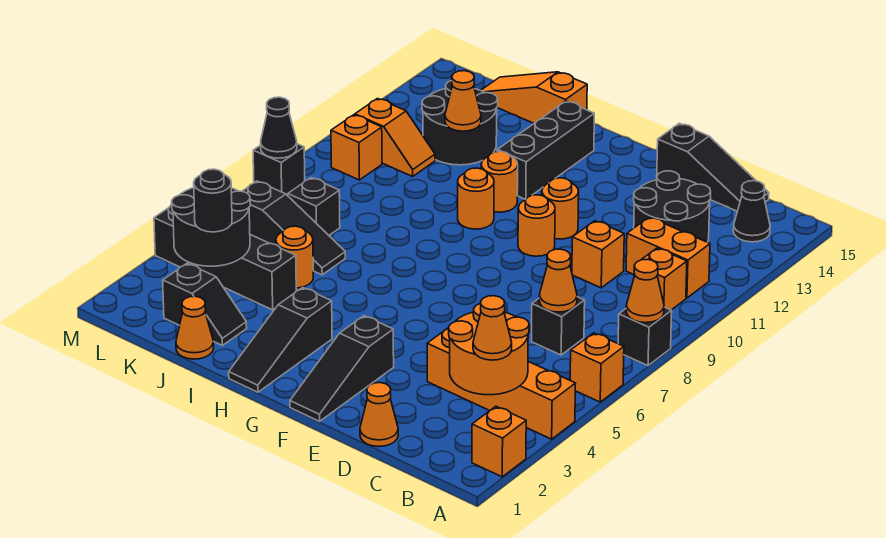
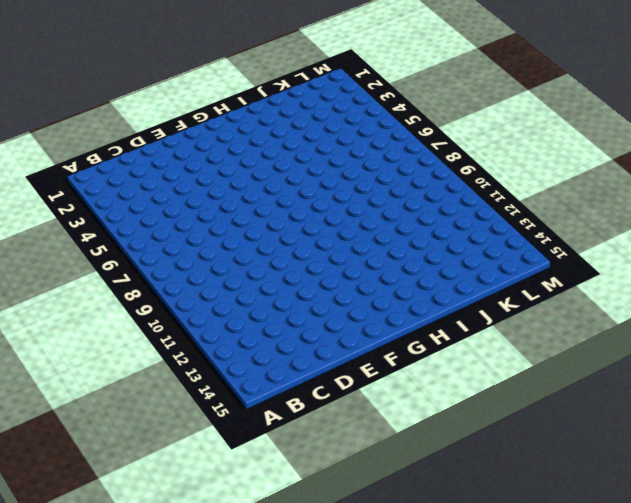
none -> orange brick A2 level 1
none -> orange brick A4:D4 level 1
none -> orange brick A6 level 1
none -> black brick A8 level 1

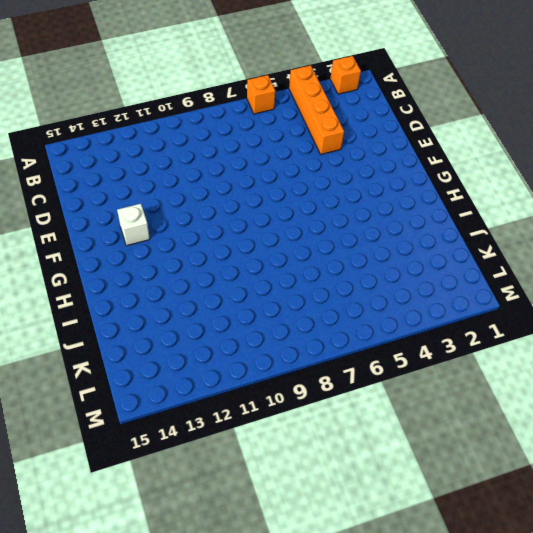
white brick F13 level 1 -> none
none -> black brick A8 level 1
none -> orange brick B10 level 1
none -> orange brick B11:C11 level 1
none -> black cone B14 level 1

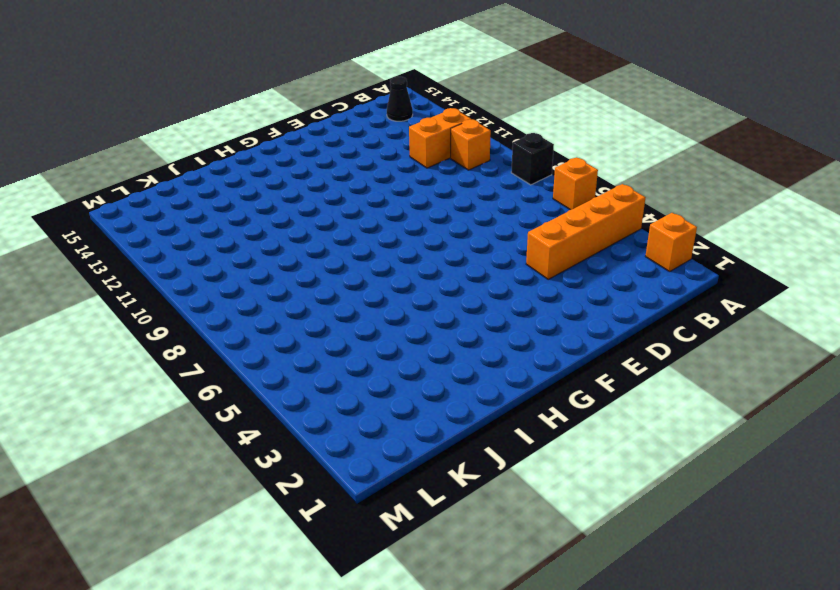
none -> black brick C7 level 1
none -> black round brick C12:D13 level 1
none -> black slope C15:E15 level 1 top E
none -> orange cone D1 level 1

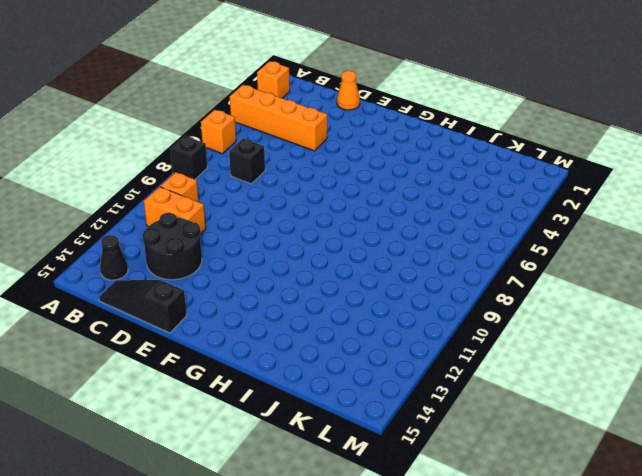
none -> orange brick D10 level 1
none -> black slope F1:F3 level 1 top 3
none -> orange round brick F10 level 1
none -> orange round brick F11 level 1

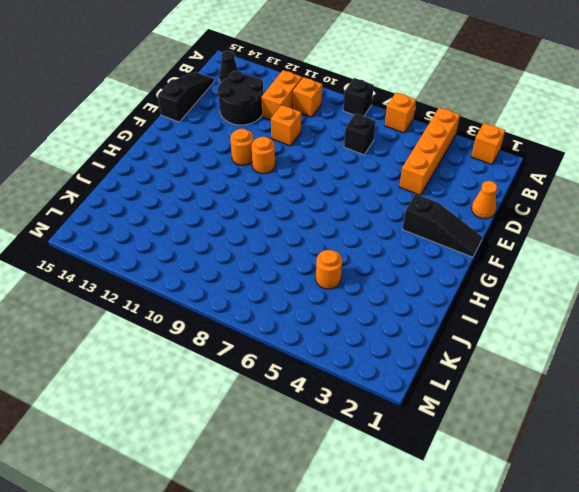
none -> black slope H1:H3 level 1 top 3
none -> orange round brick H10 level 1
none -> orange round brick H11 level 1
none -> black brick H12:H14 level 1

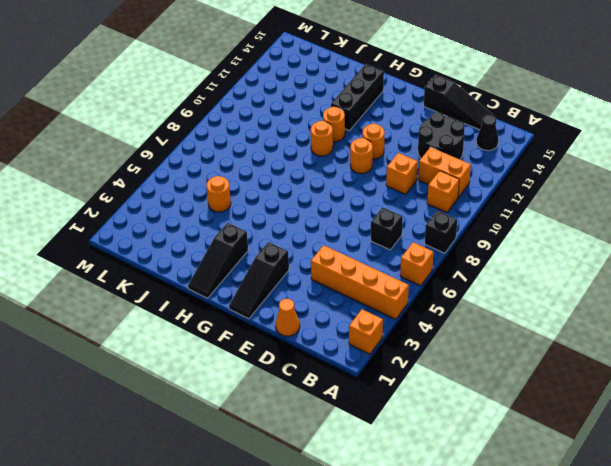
none -> orange slope I15:K15 level 1 top I
none -> orange cone J1 level 1
none -> black slope J2:K2 level 1 top K
none -> black brick J4:M4 level 1

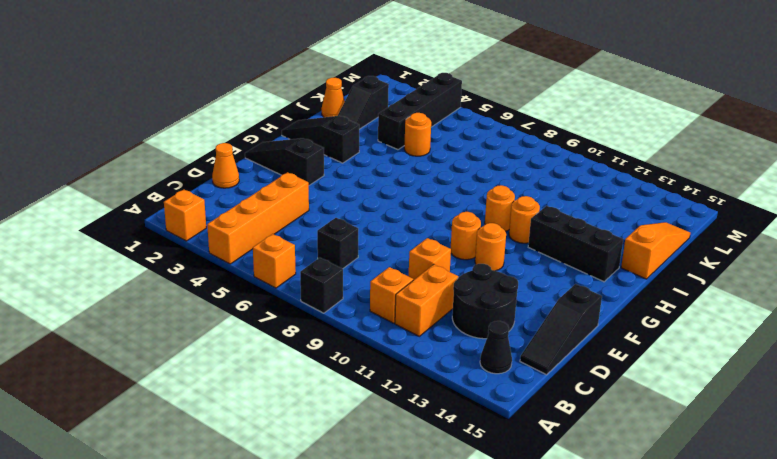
none -> black slope J6:L6 level 1 top L
none -> black round brick J12:K13 level 1
none -> black brick K7 level 1
none -> orange slope K11:L11 level 1 top L

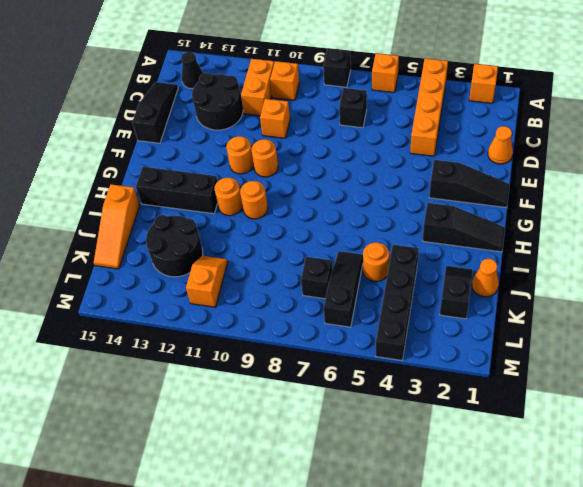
none -> orange brick L10 level 1
none -> black brick M8 level 1
none -> orange cone A8 level 2
none -> orange round brick B3:C4 level 2

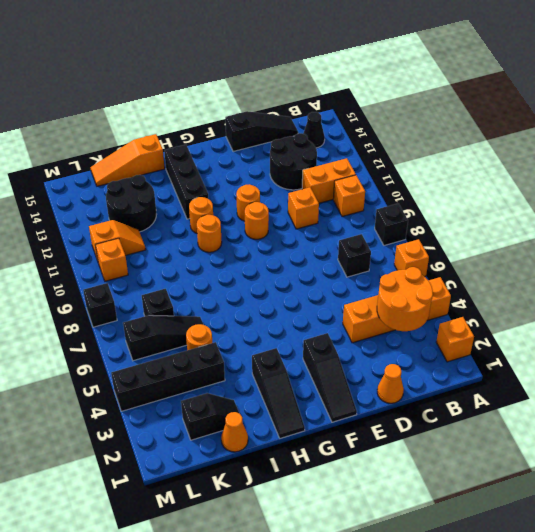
none -> orange cone A8 level 2
none -> orange cone C7 level 2
none -> orange cone J12 level 2
none -> black round brick K3:L4 level 2

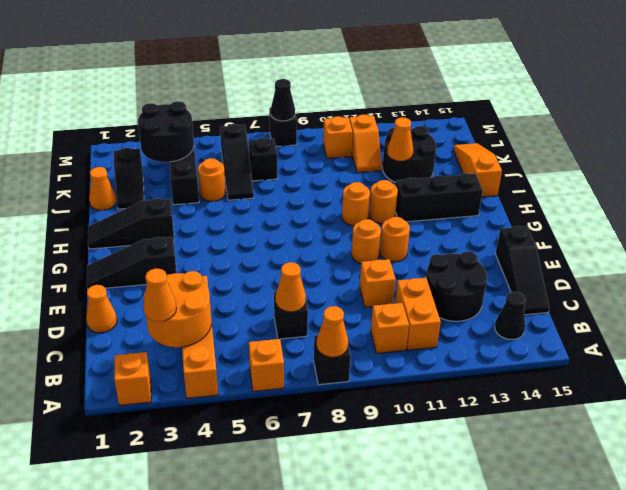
none -> black round brick K3 level 3

